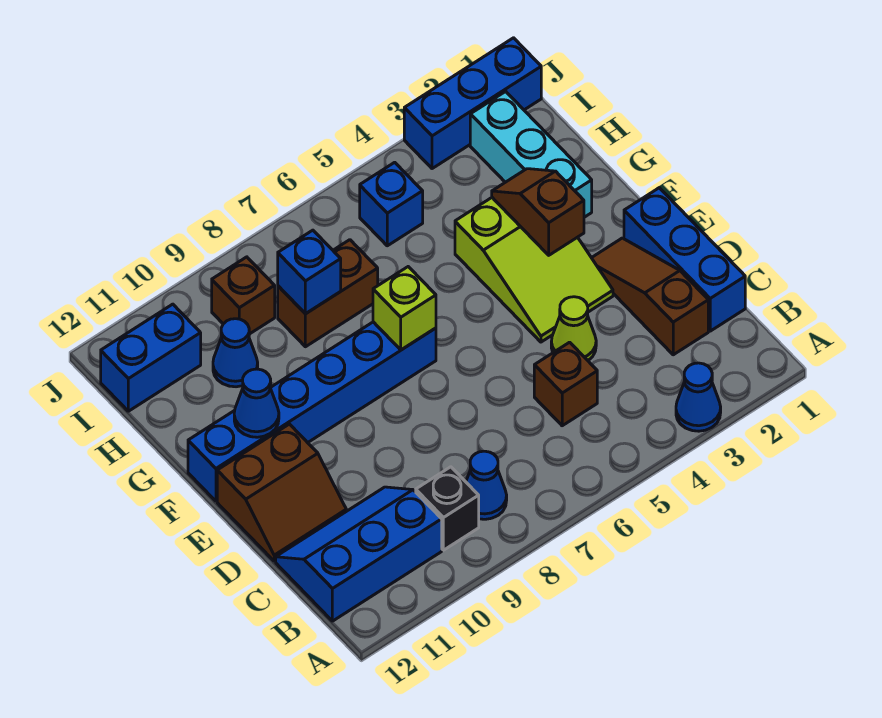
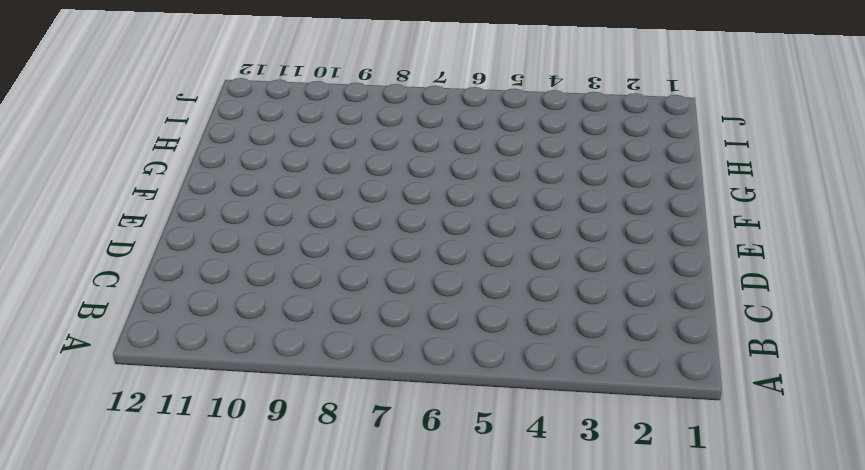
none -> blue cone A3 level 1
none -> blue cone B8 level 1
none -> black brick B9 level 1

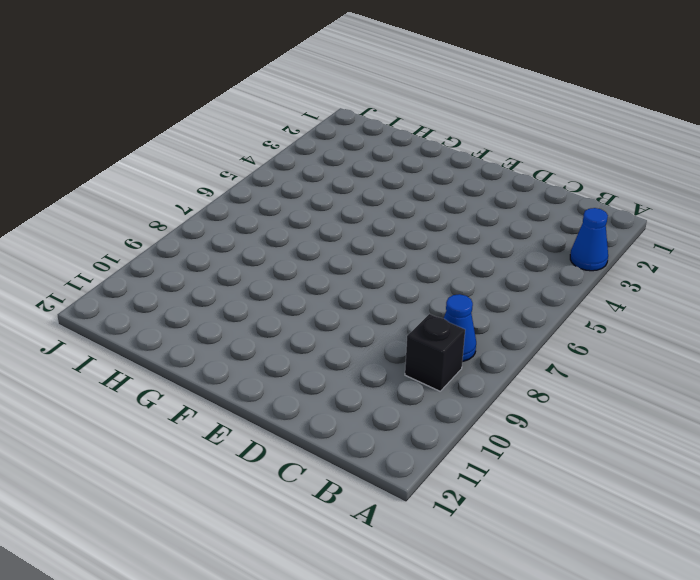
none -> blue slope B10:C12 level 1 top B
none -> blue brick C1:E1 level 1
none -> brown slope C2:E2 level 1 top C

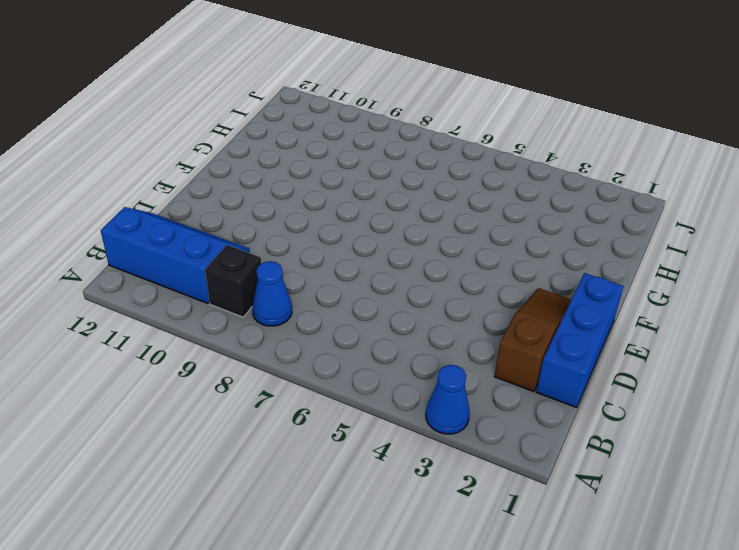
none -> brown brick C5 level 1
none -> lime cone D4 level 1
none -> brown slope D11:E12 level 1 top E

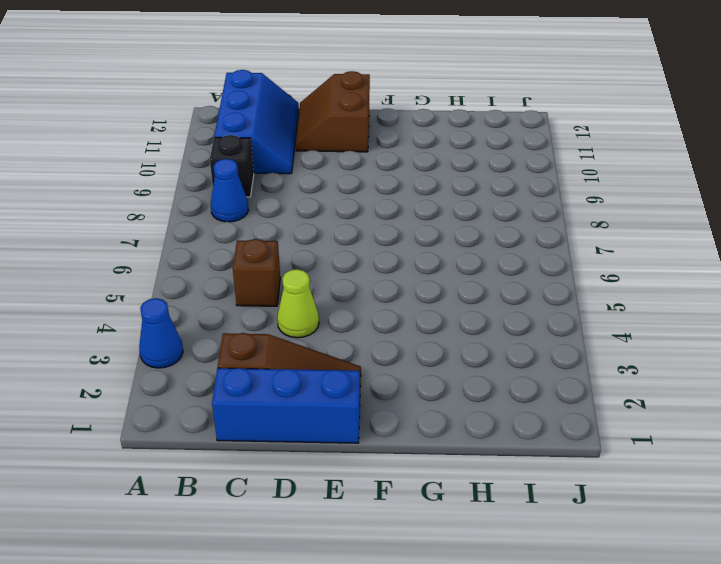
none -> lime slope E3:G4 level 1 top G
none -> blue brick F7:F12 level 1
none -> cyan brick G2:I2 level 1

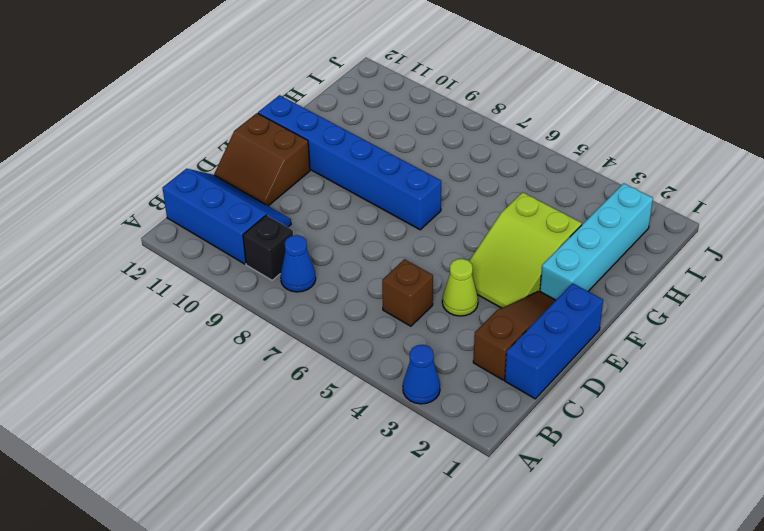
cyan brick F2:I2 level 1 -> cyan brick G2:I2 level 1
none -> brown brick H7:H8 level 1
none -> blue cone H10 level 1
none -> blue brick I5 level 1

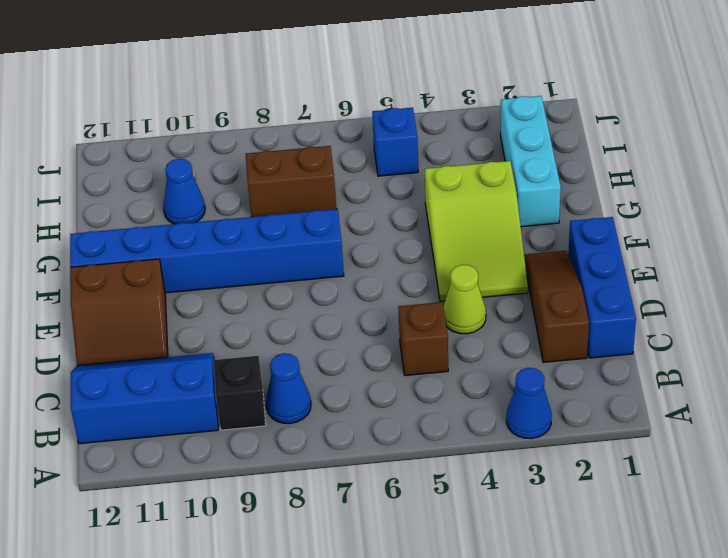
none -> brown brick I9 level 1
none -> blue brick I11:I12 level 1
none -> blue brick J1:J3 level 1

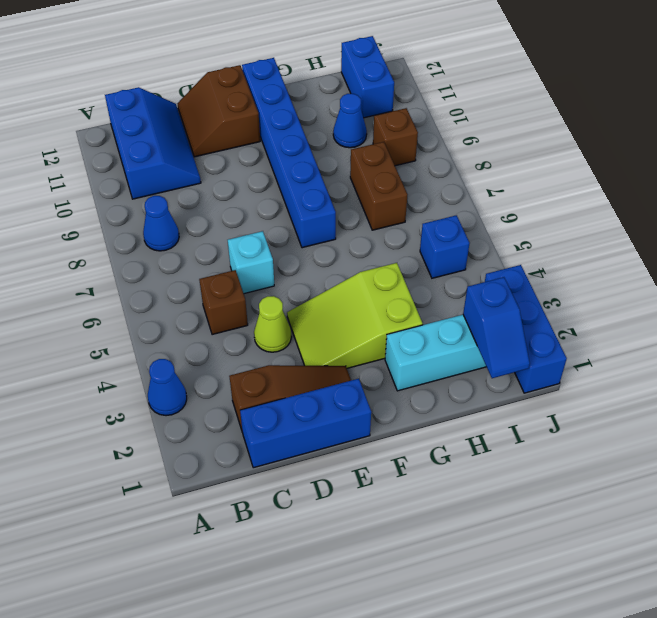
cyan brick D6 level 1 -> none
blue slope I1:I2 level 2 top 2 -> none
none -> black brick B9 level 1
none -> brown slope F3:G3 level 2 top F
none -> lime brick F7 level 2

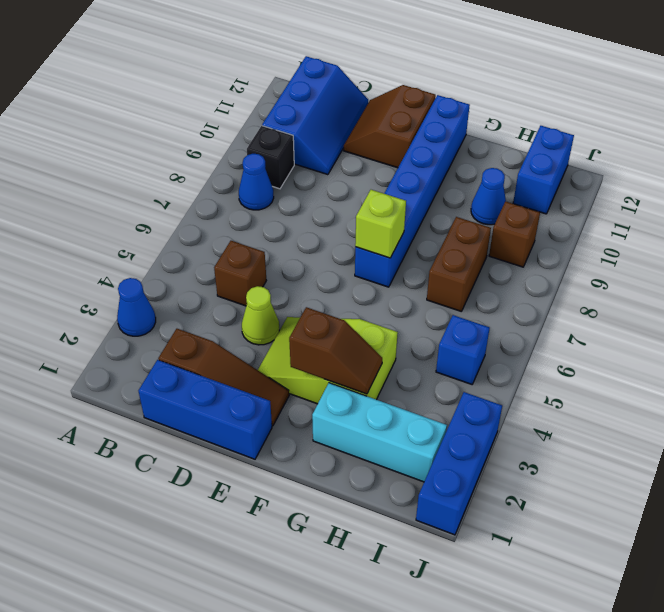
none -> blue cone F11 level 2
none -> blue brick H8 level 2

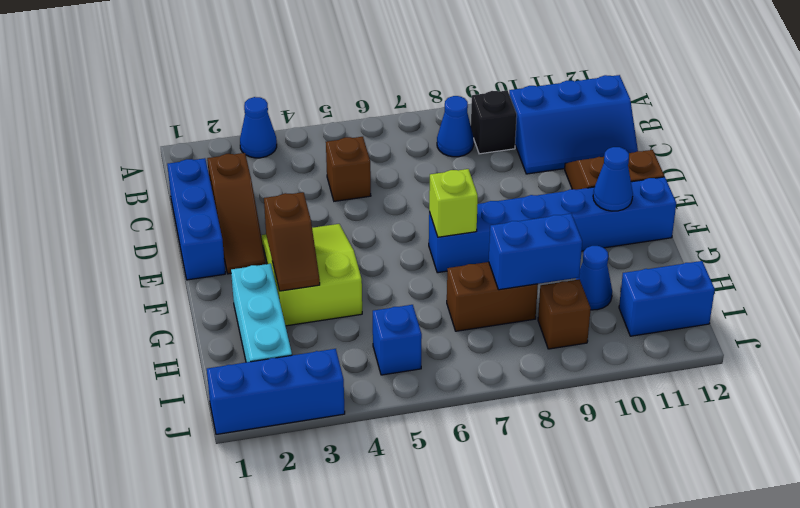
blue brick H8:H9 level 2 -> blue brick H8 level 2
none -> lime cone D4 level 1

